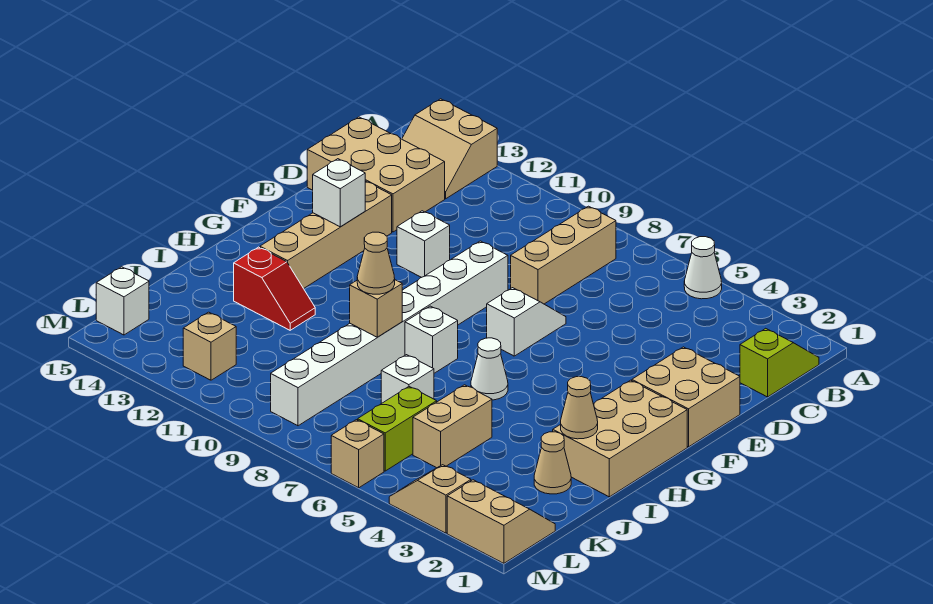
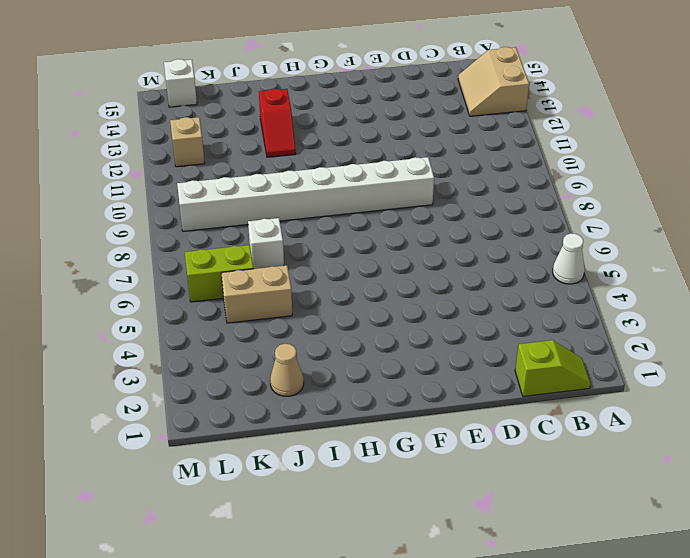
none -> tan brick B8:D8 level 1
none -> tan brick C13:D15 level 1
none -> tan brick E1:F2 level 1

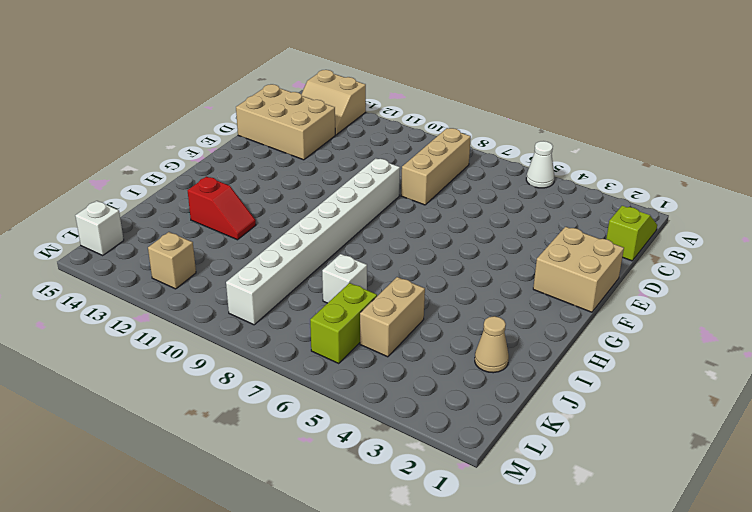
none -> white slope E7:F7 level 1 top F
none -> white brick E11 level 1
none -> tan brick E13:H13 level 1

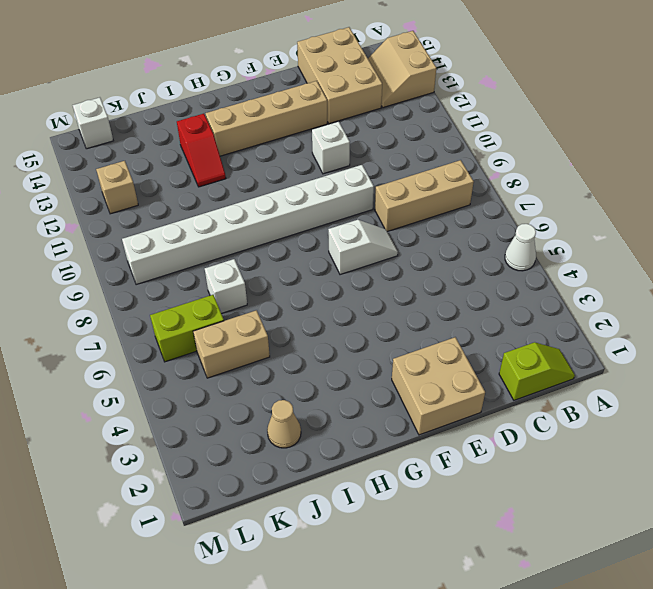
none -> tan brick G1:I2 level 1
none -> white cone H6 level 1
none -> white brick H8 level 1

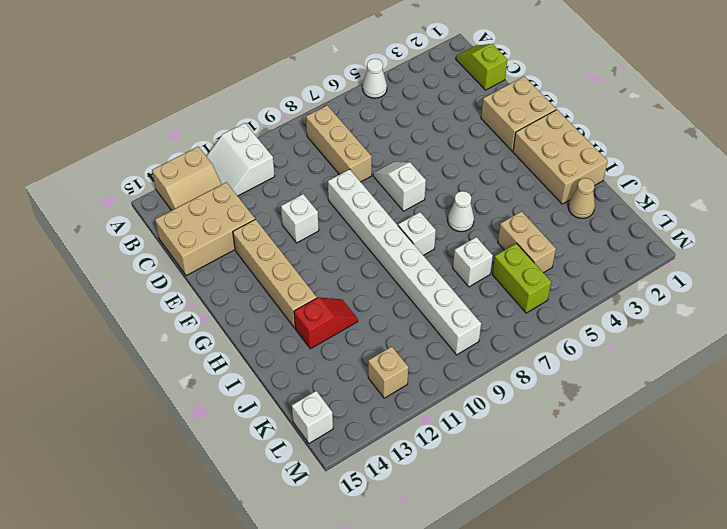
white slope A11:B12 level 1 top 11 -> none
none -> tan slope L1:M2 level 1 top M
none -> tan slope M3:M4 level 1 top 3
none -> tan brick M6 level 1

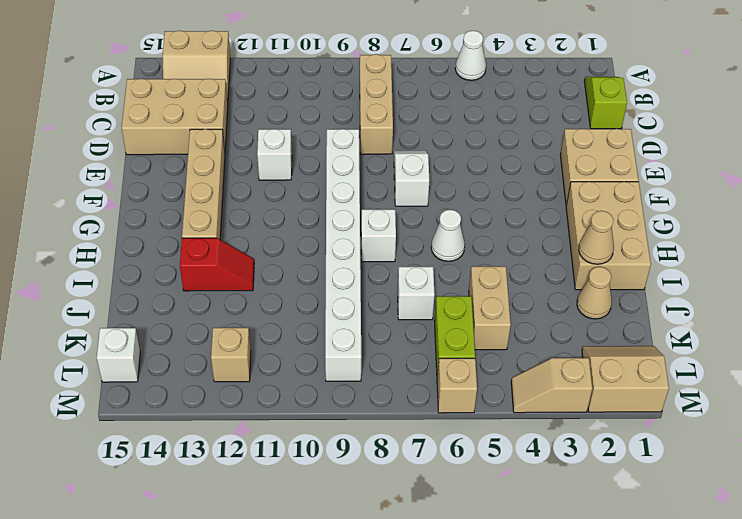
none -> white brick F13 level 2
none -> tan brick I9 level 2
none -> tan cone I9 level 3

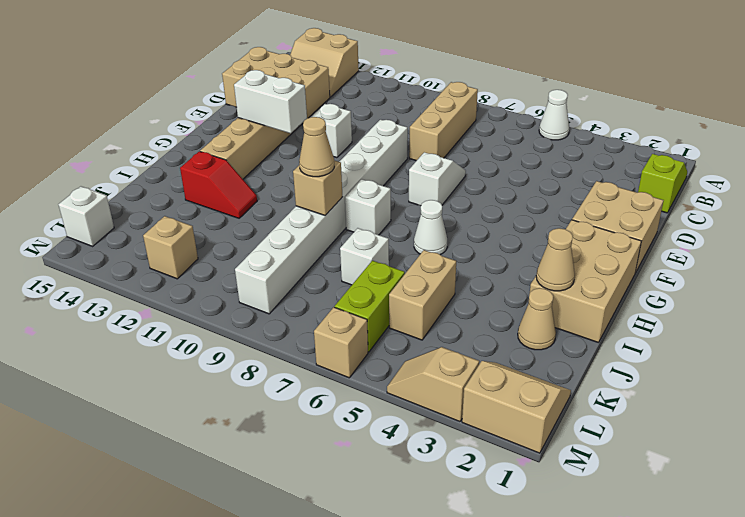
white brick F12:F13 level 2 -> white brick F13 level 2

